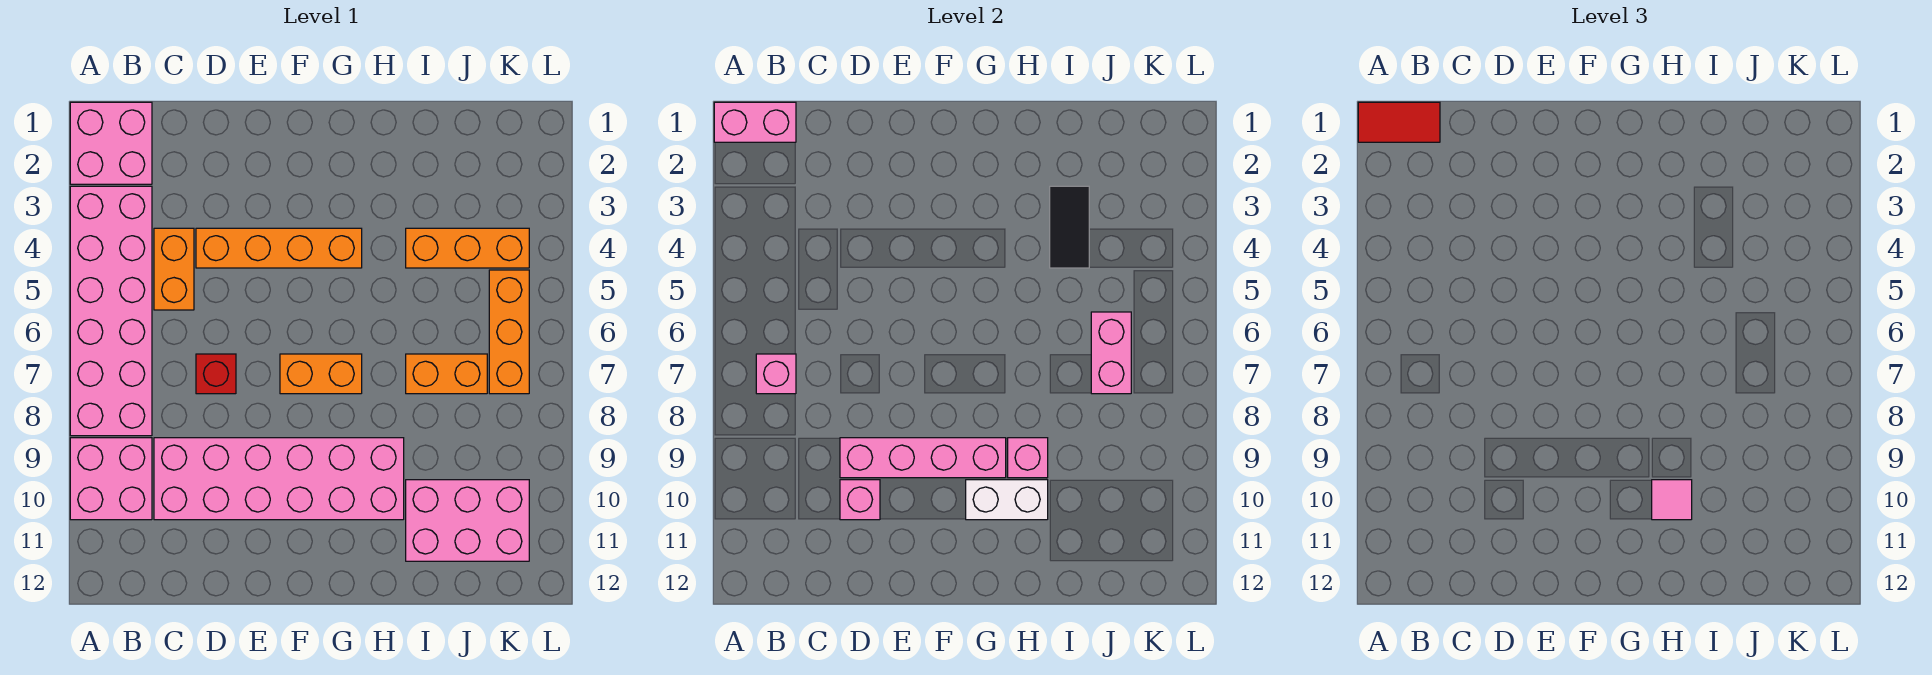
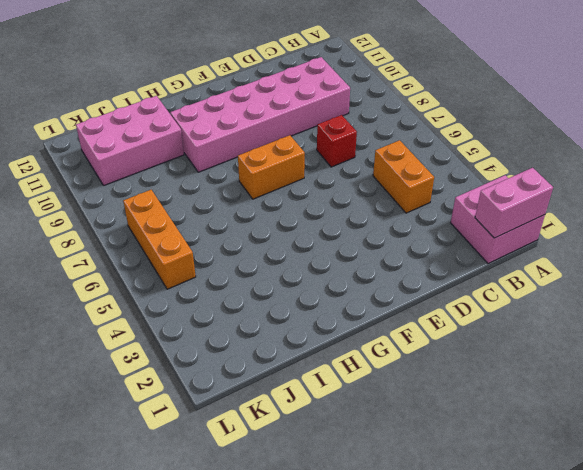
none -> pink brick A3:B8 level 1
none -> pink brick A9:B10 level 1
none -> orange brick D4:G4 level 1

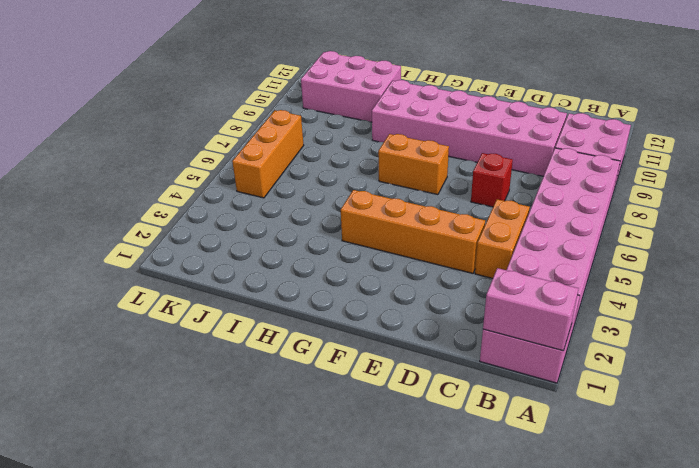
none -> orange brick I4:K4 level 1
none -> orange brick I7:J7 level 1
none -> pink brick B7 level 2

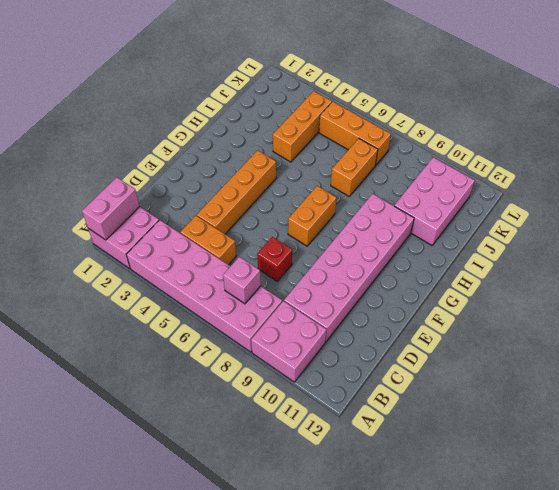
none -> pink brick D9:G9 level 2
none -> pink brick D10 level 2
none -> white brick G10:H10 level 2

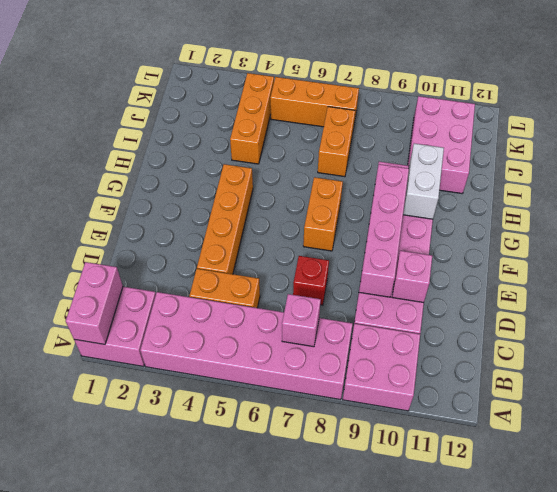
none -> pink brick H9 level 2
none -> black tile I3:I4 level 2
none -> pink brick J6:J7 level 2

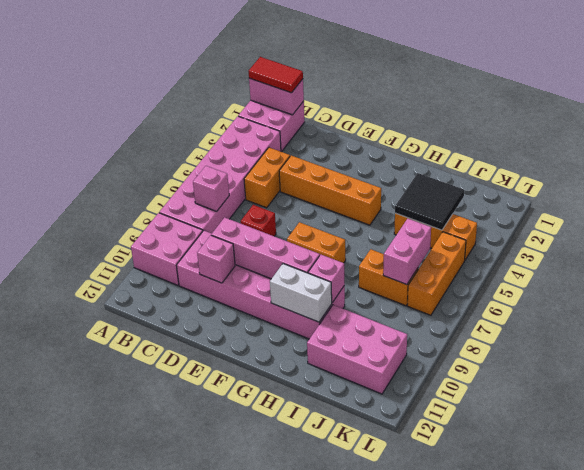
black tile I3:J4 level 2 -> black tile I3:I4 level 2
none -> pink tile H10 level 3

